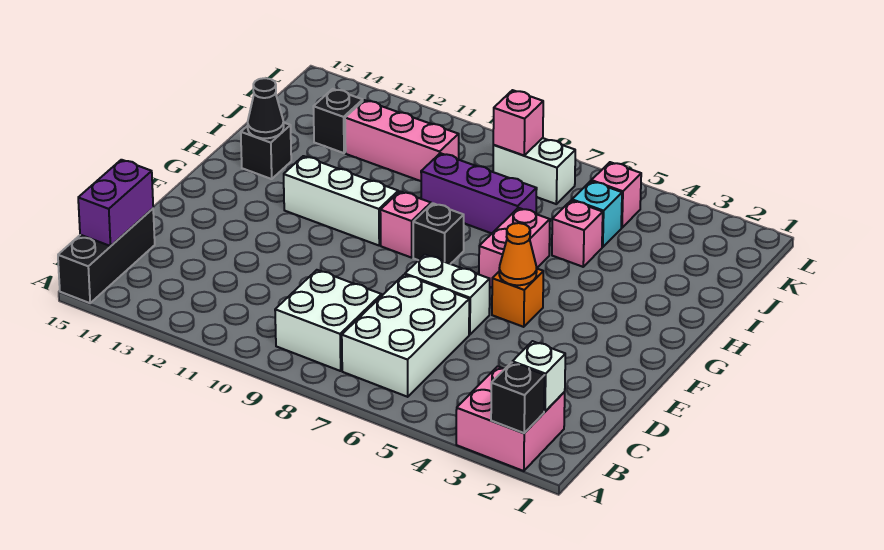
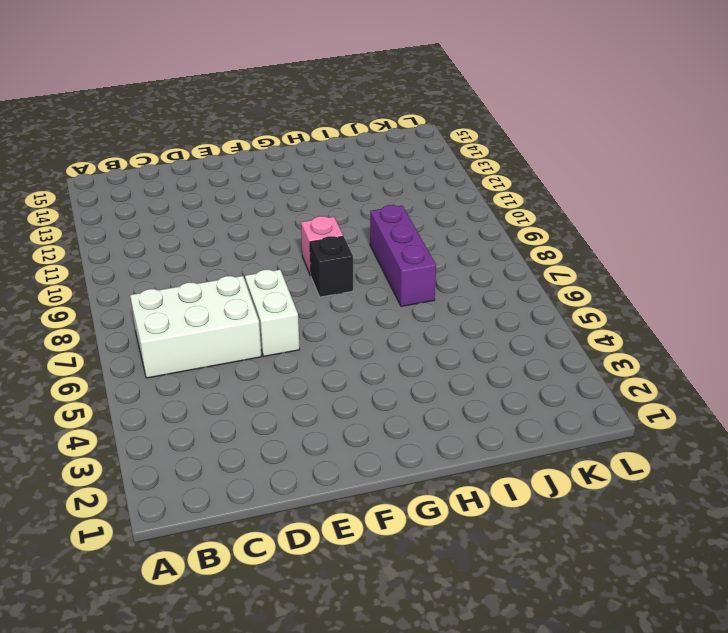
none -> pink brick A2:B3 level 1
none -> black brick A15:C15 level 1
none -> white brick B8:C9 level 1

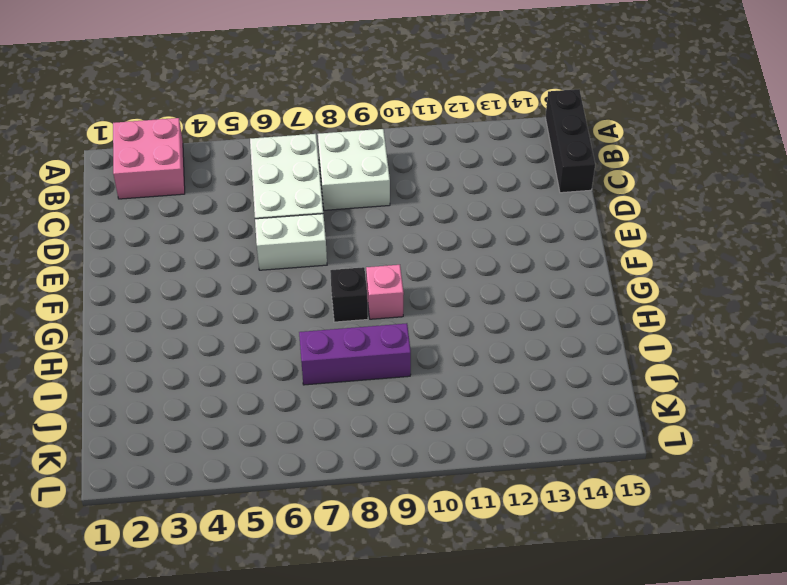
none -> orange brick F5 level 1
none -> pink brick G6:H6 level 1
none -> white brick G10:G12 level 1

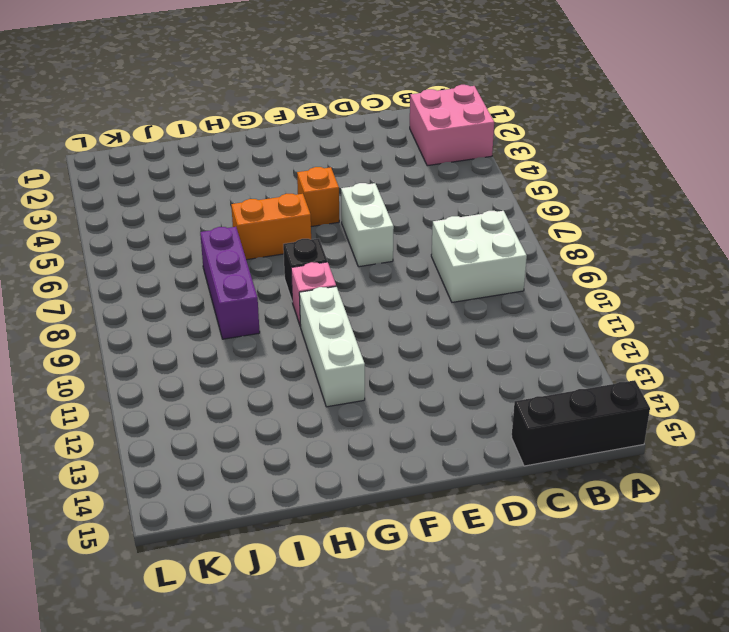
orange brick G6:H6 level 1 -> pink brick G6:H6 level 1
none -> white brick B6:D7 level 1
none -> black brick H14 level 1
none -> pink brick I5 level 1

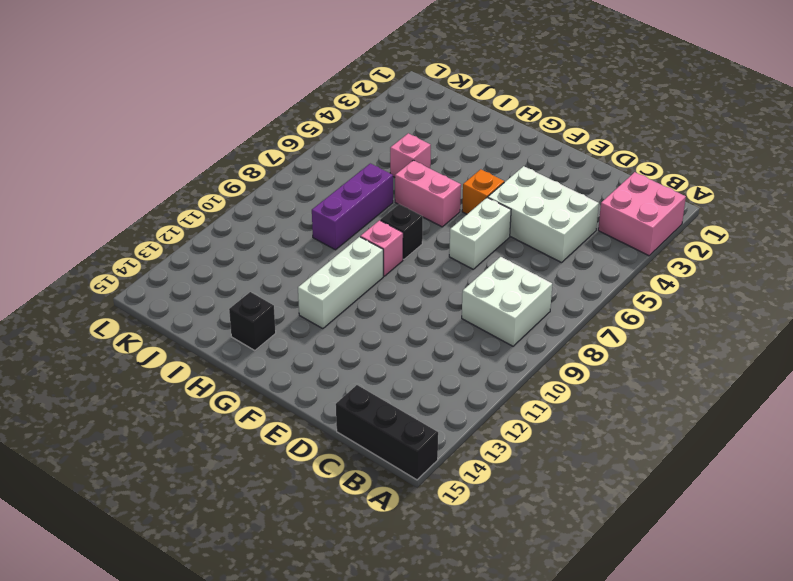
white brick C4:E5 level 1 -> white brick B6:D7 level 1
none -> cyan brick J5 level 1
none -> pink brick J10:J12 level 1
none -> black brick J13 level 1

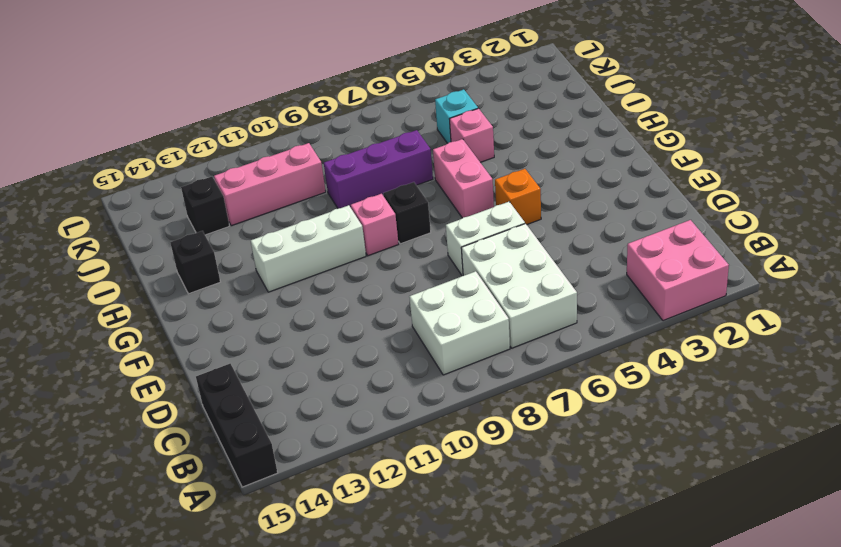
none -> pink brick K5 level 1
none -> white brick K7:K8 level 1
none -> black brick A2 level 2

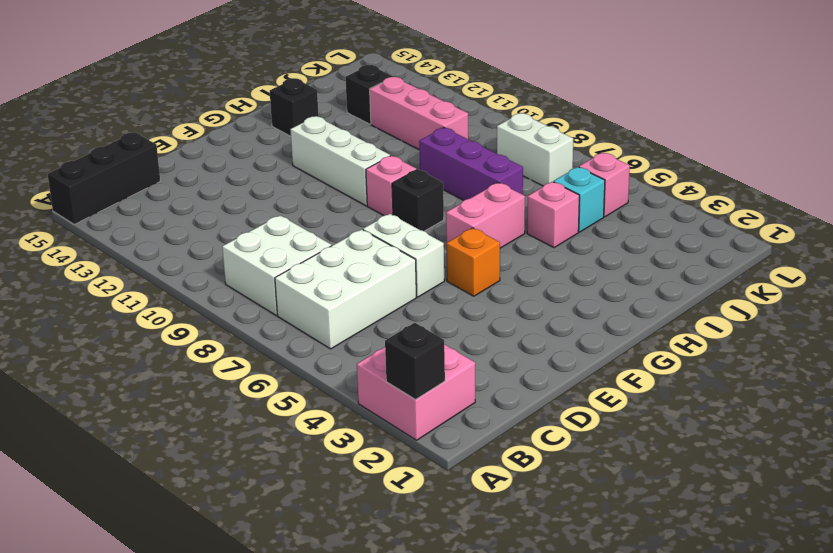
none -> white brick B2 level 2
none -> purple brick B15:C15 level 2
none -> orange cone F5 level 2

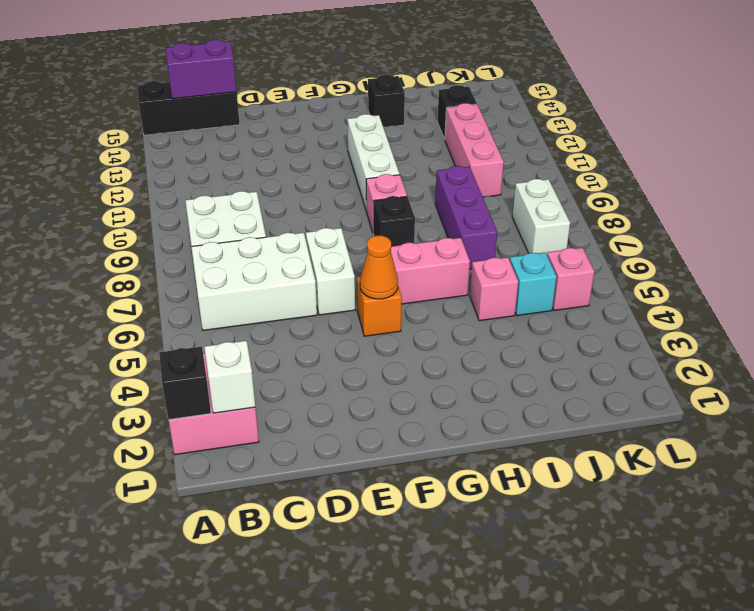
none -> black cone H14 level 2
none -> pink brick K8 level 2

